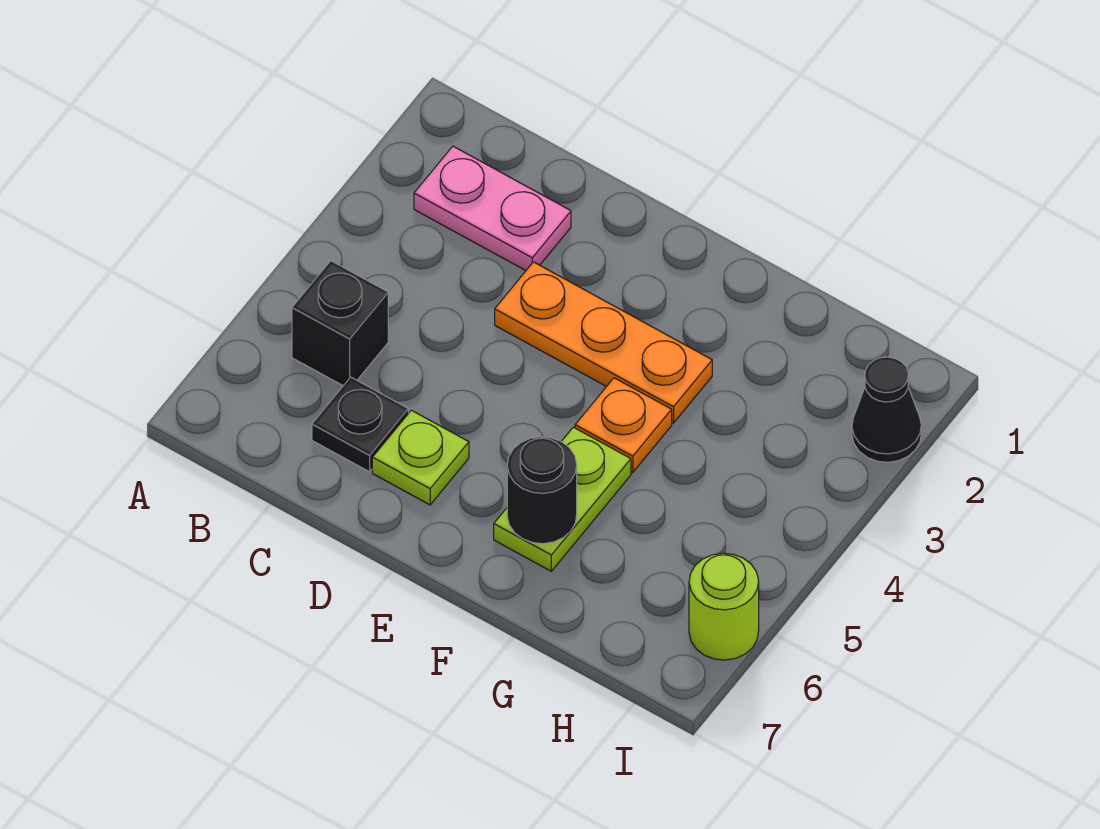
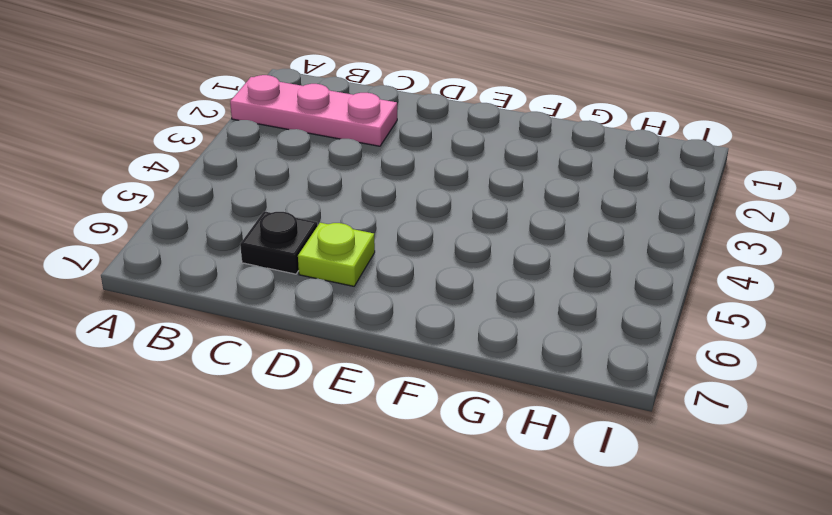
pink plate A2:C2 level 1 -> pink plate B2:C2 level 1
none -> black brick B5 level 1
none -> orange plate D3:F3 level 1

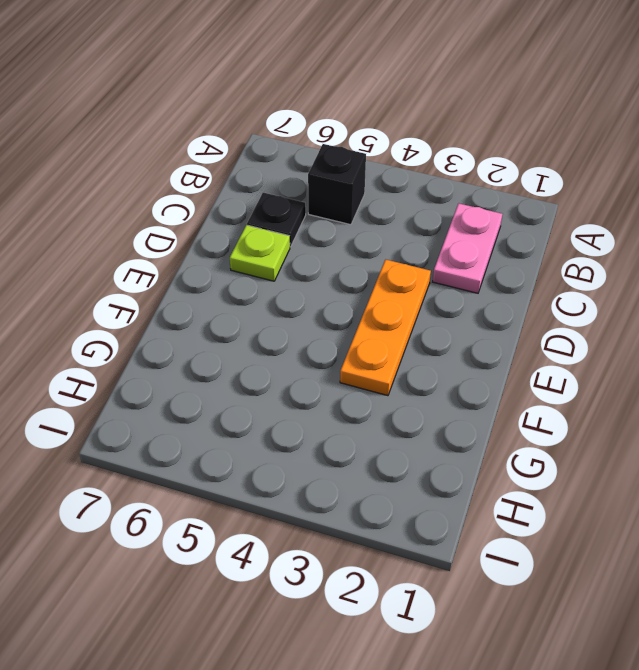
none -> orange plate F4 level 1
none -> lime plate F5:F6 level 1

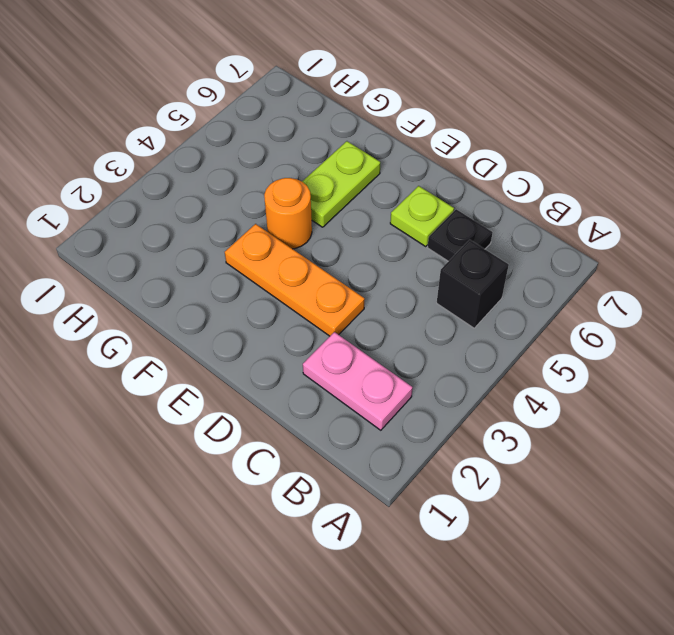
orange round brick F4 level 1 -> orange plate F4 level 1
none -> black cone I2 level 1
none -> lime round brick I6 level 1

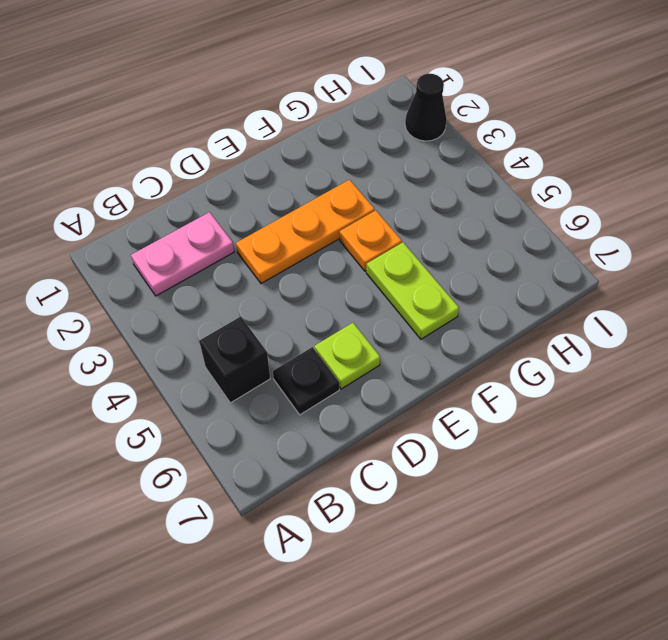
none -> lime round brick I6 level 1
none -> black round brick F6 level 2

